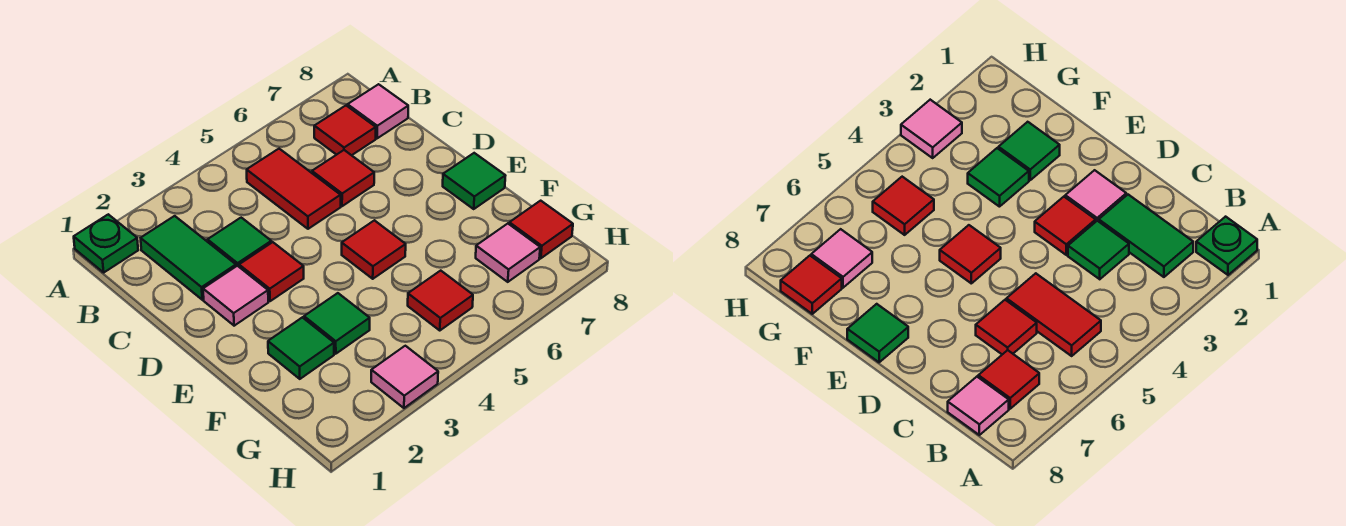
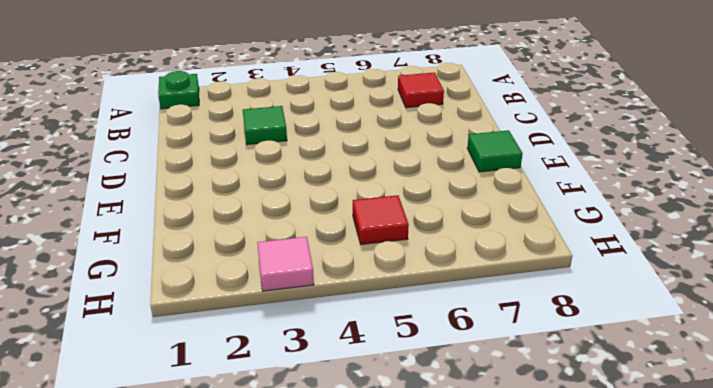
none -> green tile B2:C2 level 1
none -> red tile B5:C5 level 1
none -> pink tile B8 level 1

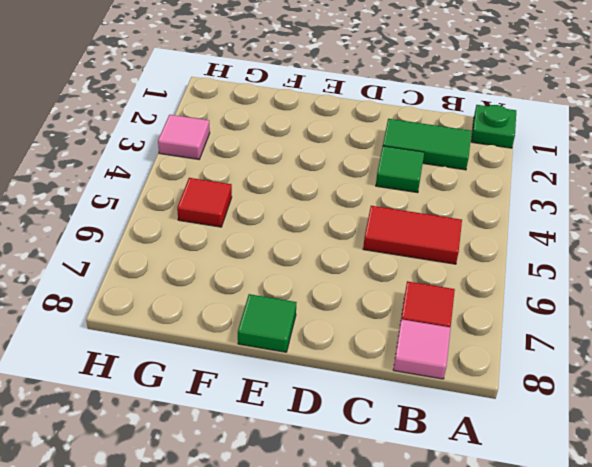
none -> red tile C6 level 1
none -> pink tile D2 level 1
none -> red tile D3 level 1

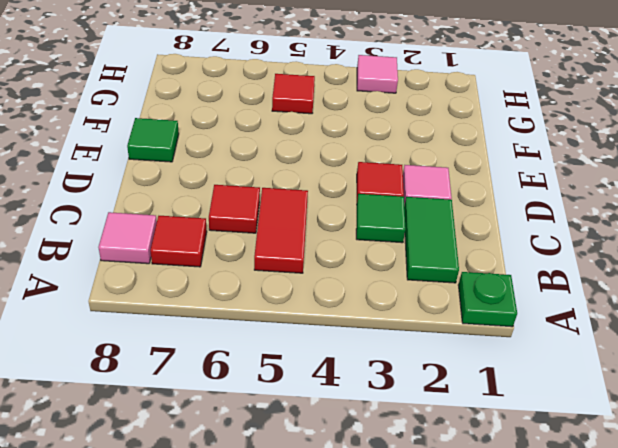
none -> red tile E5 level 1
none -> green tile F2 level 1
none -> green tile F3 level 1

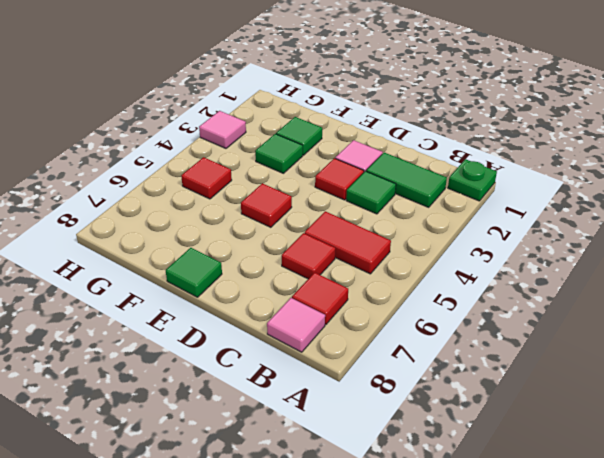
none -> pink tile G7 level 1
none -> red tile G8 level 1

